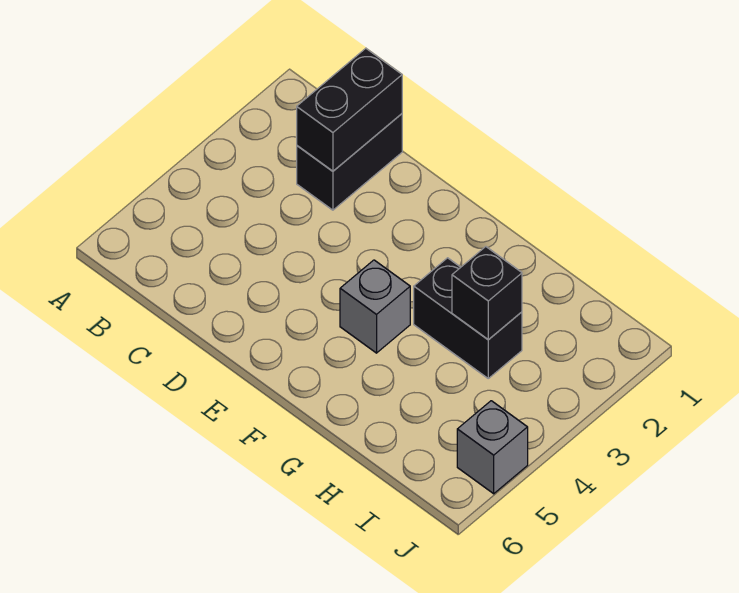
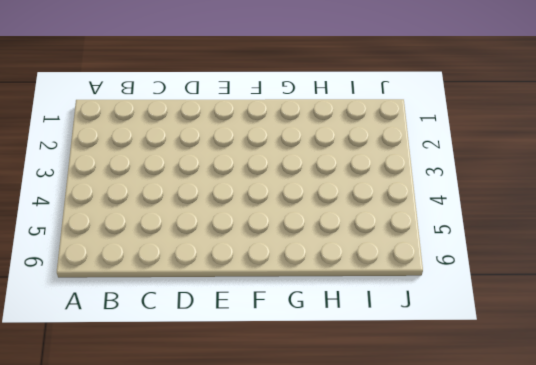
none -> black brick C1:C2 level 1
none -> grey brick F4 level 1

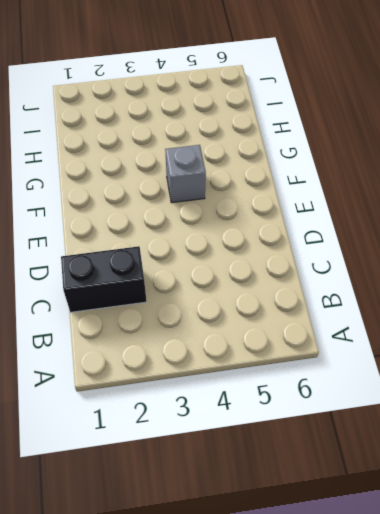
none -> black brick G3:H3 level 1
none -> grey brick J5 level 1

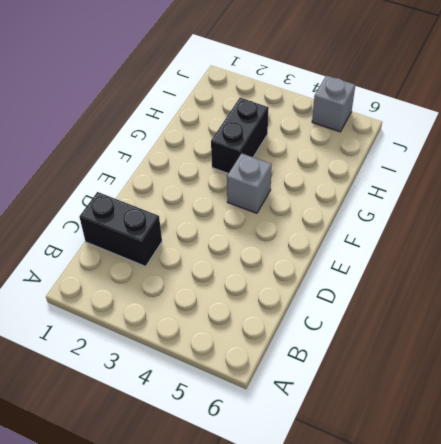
none -> black brick C1:C2 level 2
none -> black brick H3 level 2

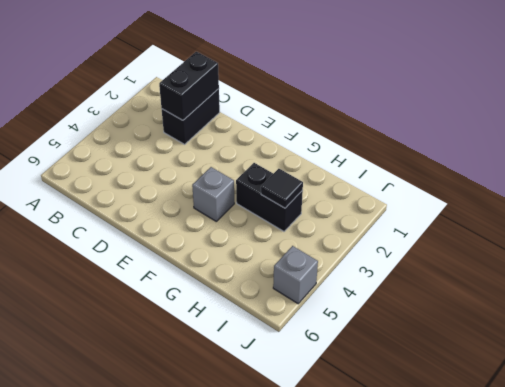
black tile H3 level 2 -> black brick H3 level 2

